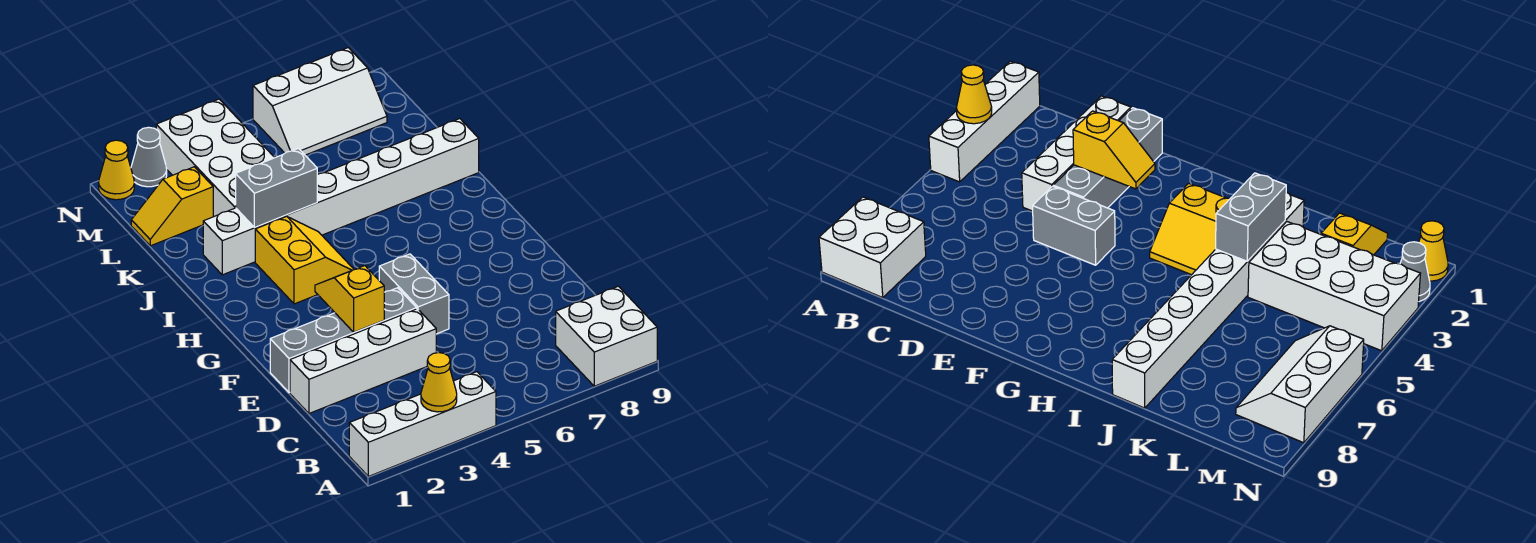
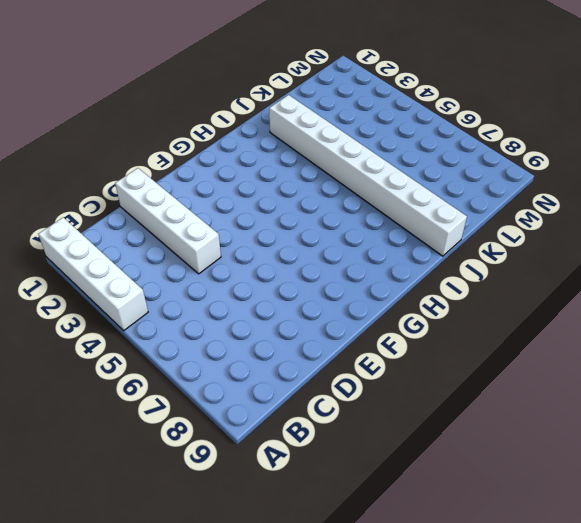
none -> white brick A8:B9 level 1
none -> grey brick E1:E4 level 1
none -> grey brick E5:F5 level 1

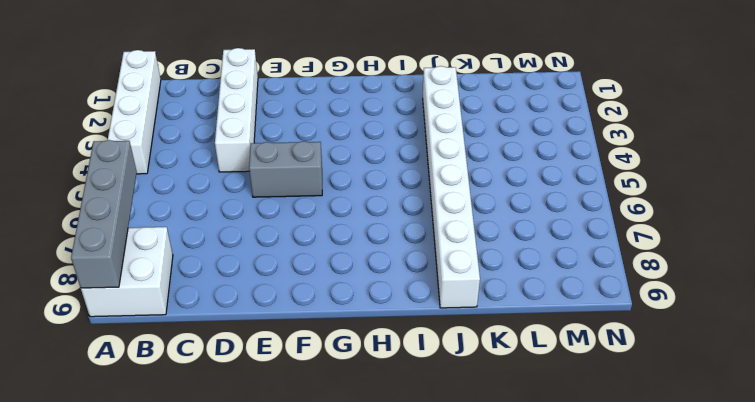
grey brick A6:A9 level 2 -> grey brick E1:E4 level 1
none -> yellow slope H3:I4 level 1 top 3
none -> white brick K3:N4 level 1
none -> yellow slope L1:L2 level 1 top 2

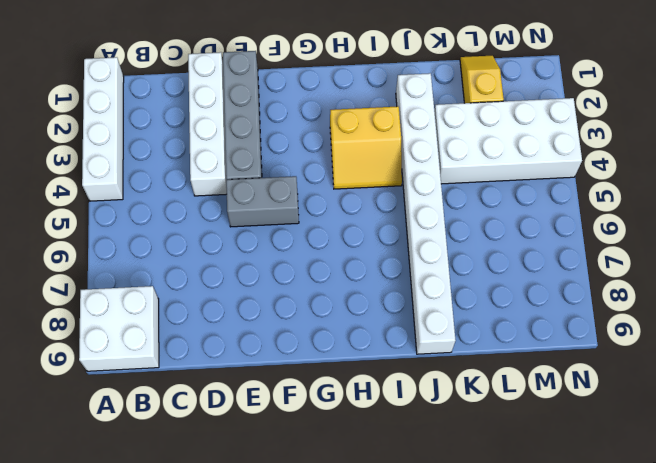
none -> white slope M6:N8 level 1 top N
none -> yellow cone N1 level 1
none -> grey cone N2 level 1

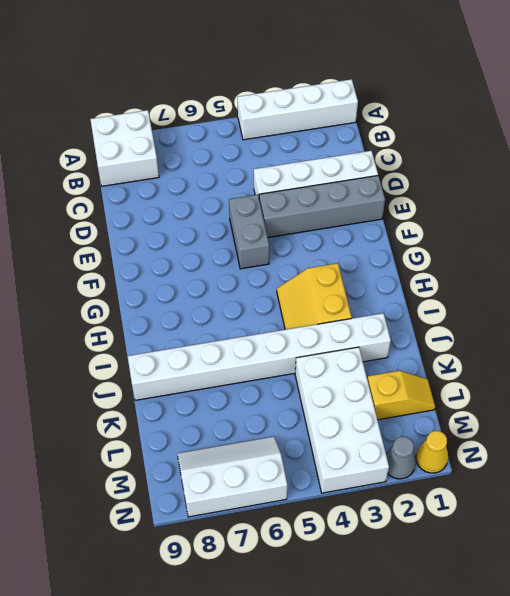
none -> yellow cone A3 level 2
none -> yellow slope E3:F3 level 2 top E
none -> grey brick J3:J4 level 2

